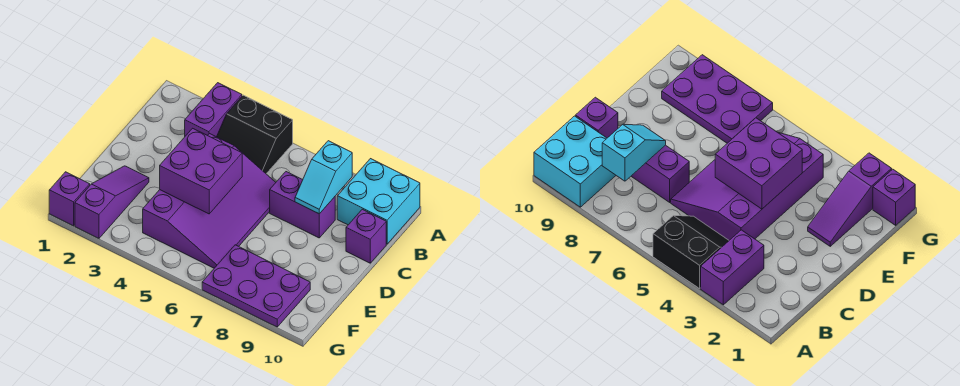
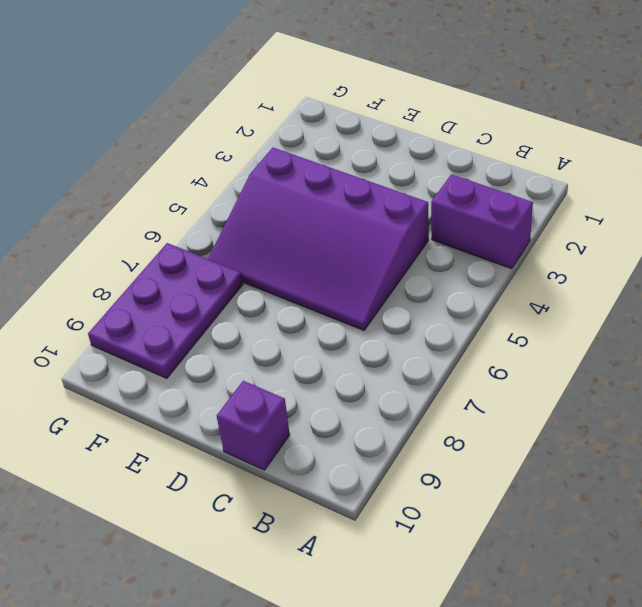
none -> black slope A4:B5 level 1 top A
none -> cyan brick A9:B10 level 1

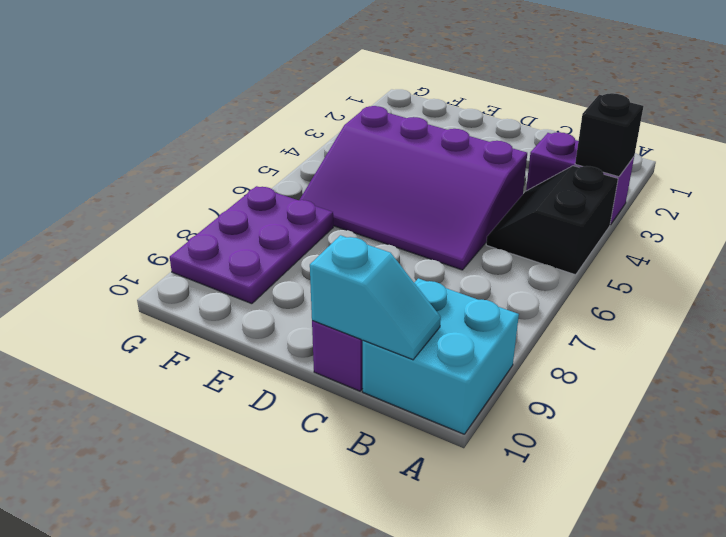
black brick A3 level 2 -> none
cyan slope B10:C10 level 2 top C -> cyan slope B8:C8 level 2 top B
none -> purple brick C7:C8 level 1
none -> purple slope E2:G2 level 1 top G

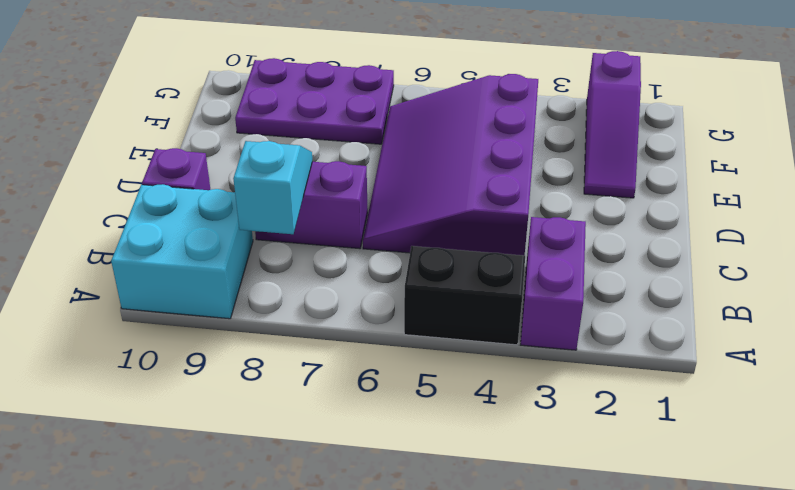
none -> purple brick G1 level 1
none -> purple brick D4:E5 level 2

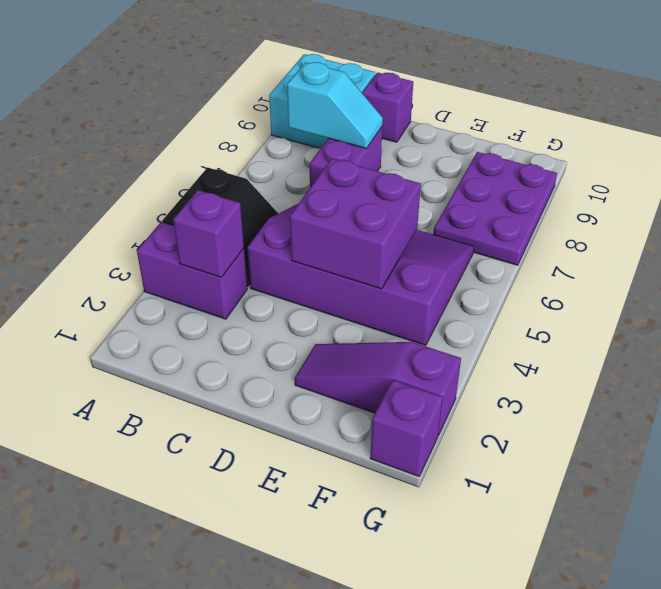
purple brick B3 level 2 -> none

